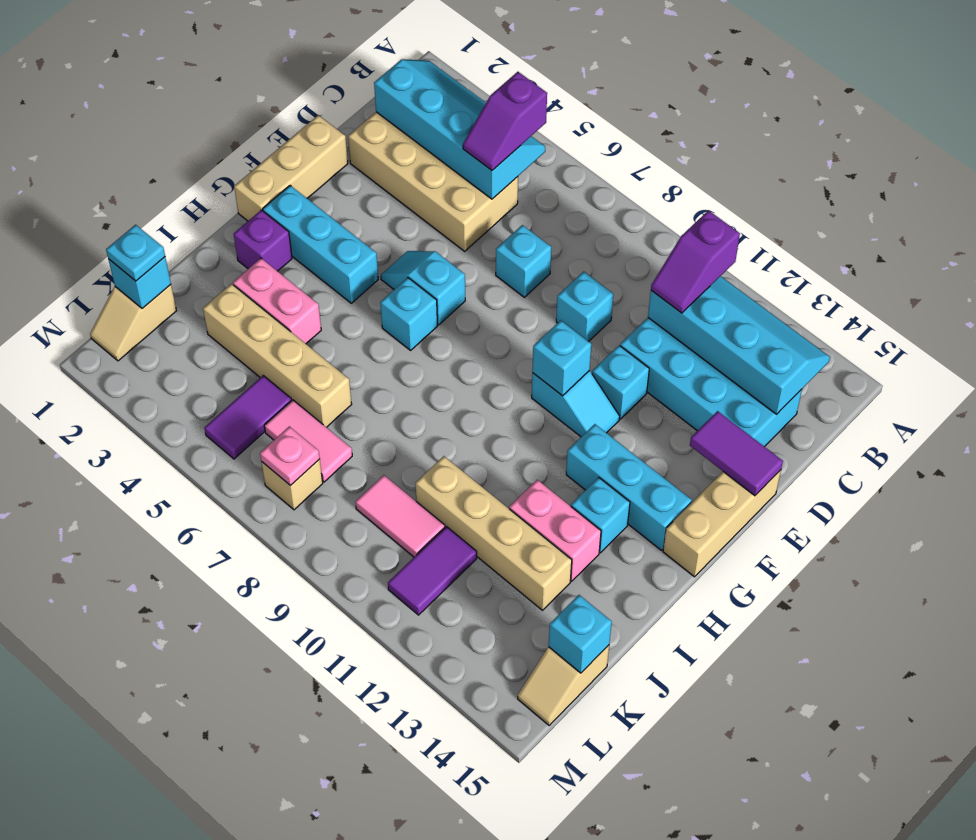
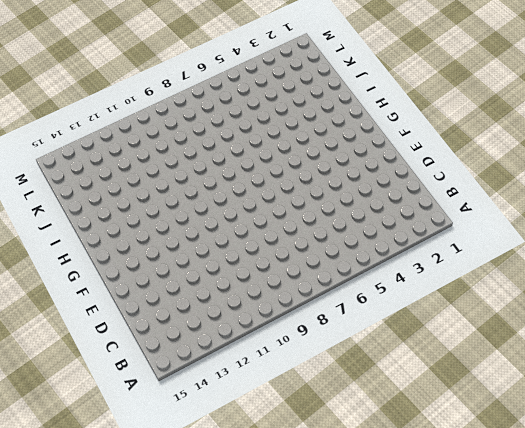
none -> tan brick C2:D5 level 1
none -> cyan brick C11:D14 level 1
none -> cyan brick D7 level 1
none -> cyan brick D9 level 1

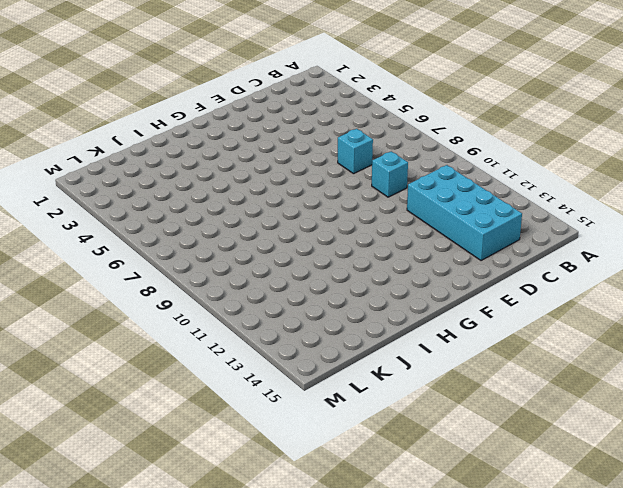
none -> tan brick C2:D5 level 1
none -> tan brick E1:G1 level 1
none -> cyan brick E11 level 1
none -> tan brick E15:G15 level 1

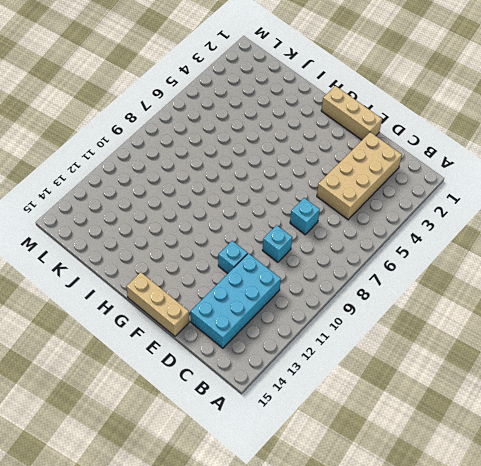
none -> cyan slope F5:F6 level 1 top 6
none -> cyan slope F10:F11 level 1 top 10
none -> cyan brick G2:G4 level 1
none -> cyan brick G6 level 1

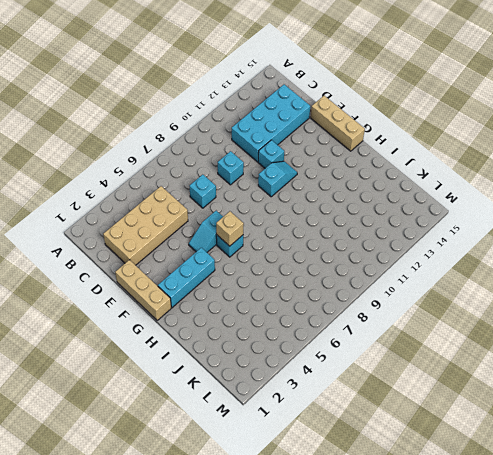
tan brick G6 level 2 -> tan brick L7 level 1
none -> cyan brick G12:G14 level 1
none -> purple brick H2 level 1
none -> cyan brick H13 level 1
none -> pink brick I3:I4 level 1

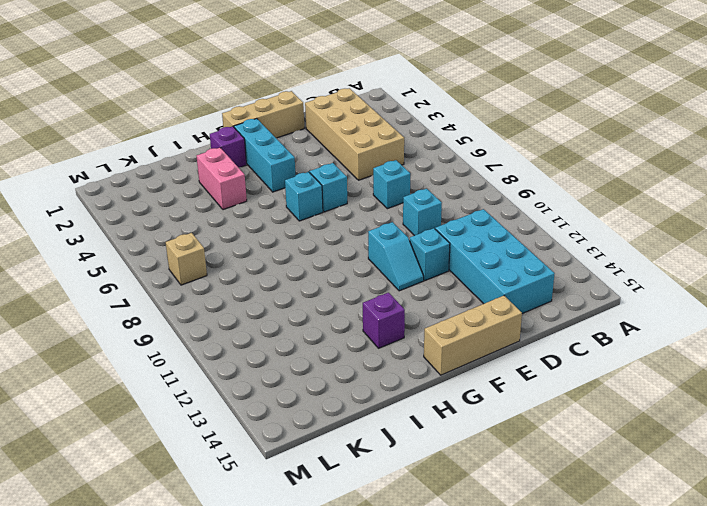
purple brick H13 level 1 -> cyan brick H13 level 1
none -> cyan brick G12:G14 level 1
none -> pink brick I12:I13 level 1
none -> tan brick J3:J6 level 1
none -> tan brick J10:J13 level 1

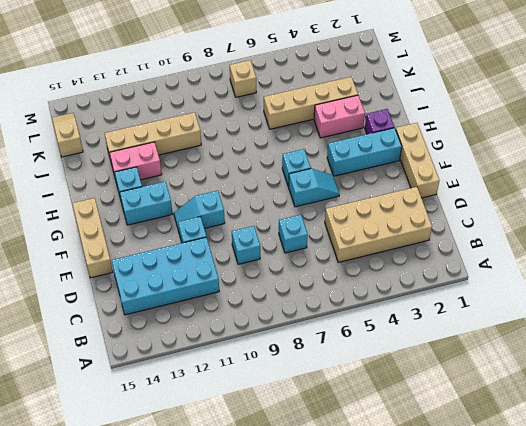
cyan brick G12:G13 level 1 -> cyan brick G12:G14 level 1
none -> tan slope K1:L1 level 1 top K
none -> purple tile K5:L5 level 1
none -> pink tile K6:K7 level 1
none -> pink tile K9:K10 level 1

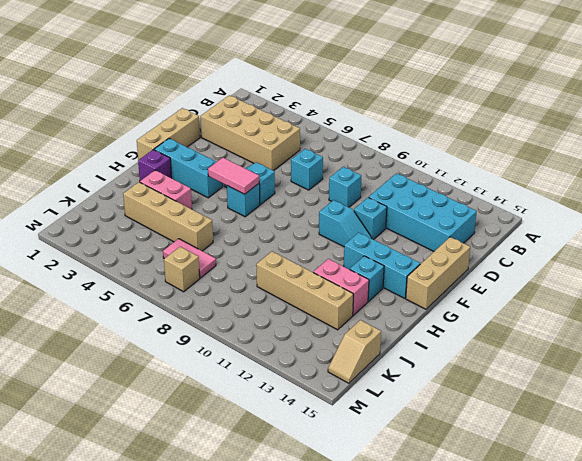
pink tile G5:G6 level 2 -> pink tile K9:K10 level 1
none -> tan slope K1:L1 level 1 top K
none -> purple tile K5:L5 level 1
none -> purple tile K11:L11 level 1
none -> cyan slope B2:C5 level 2 top C

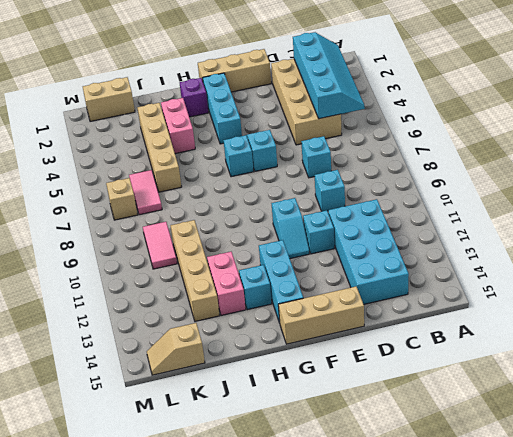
tan brick K1:L1 level 1 -> tan slope K1:L1 level 1 top K
none -> purple tile K5:L5 level 1
none -> purple tile K11:L11 level 1
none -> cyan slope B11:C14 level 2 top C
none -> purple tile E14:E15 level 2

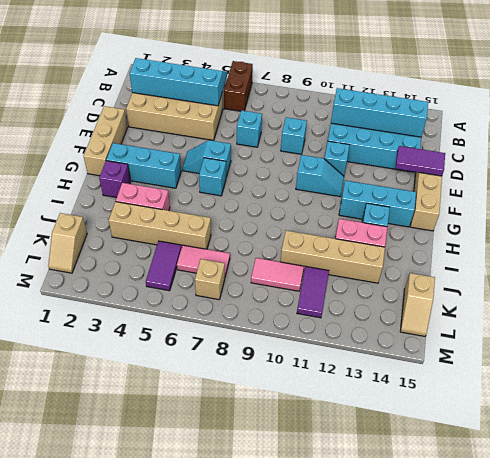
brown brick A6:B6 level 1 -> none
none -> cyan brick F10 level 2
none -> cyan brick K1 level 2
none -> cyan brick K15 level 2
none -> pink plate L7 level 2

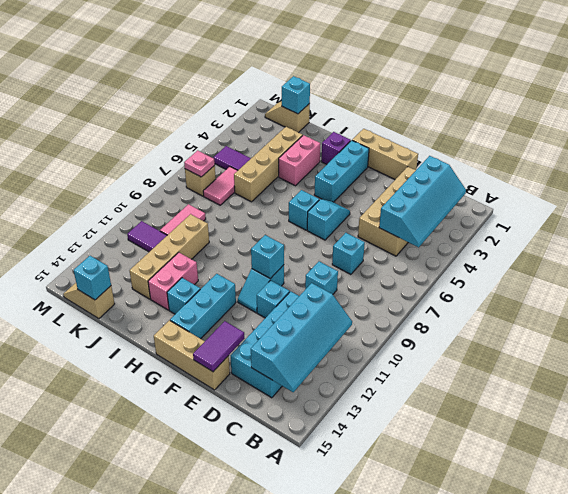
none -> purple slope B5:C5 level 3 top B
none -> purple slope B11:C11 level 3 top B
none -> cyan plate K1 level 3

